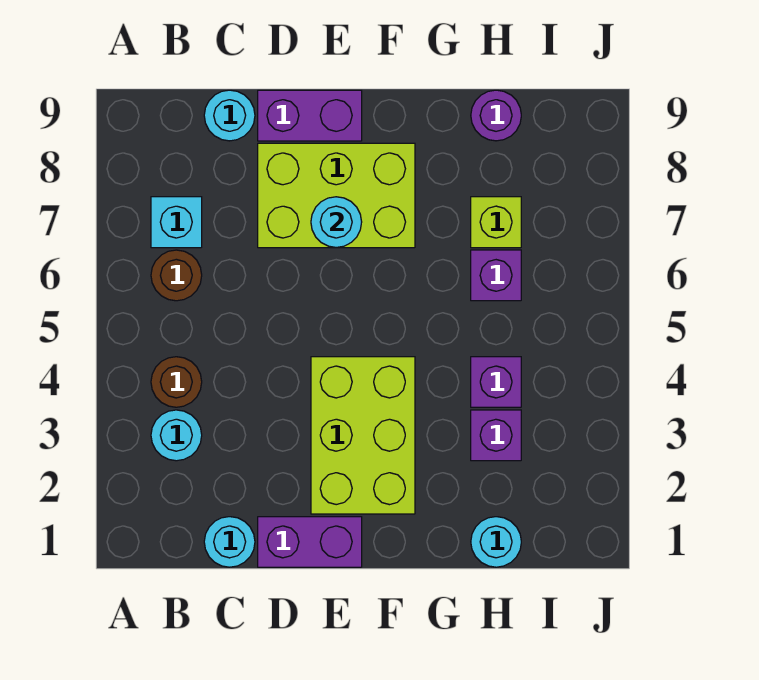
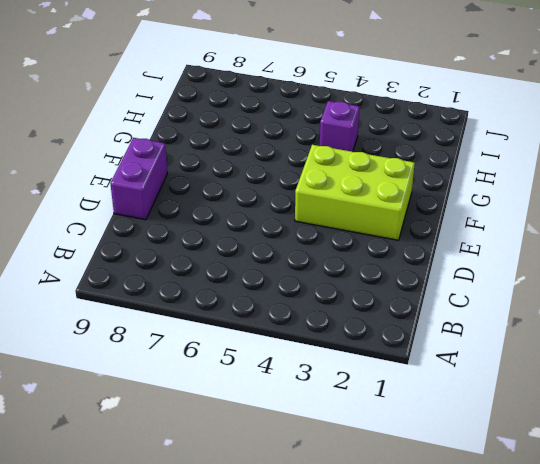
none -> cyan round brick B3 level 1
none -> brown round brick B4 level 1
none -> brown round brick B6 level 1

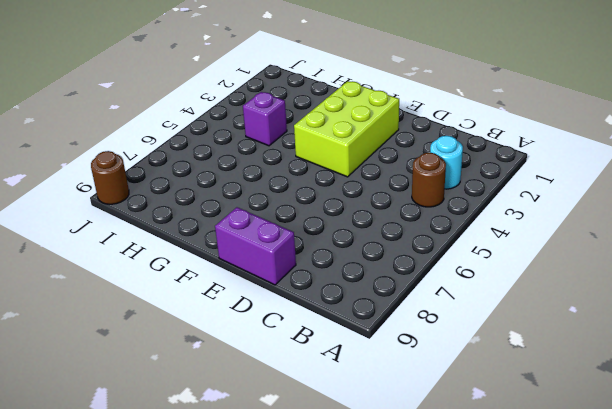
brown round brick J9 level 1 -> brown round brick B6 level 1
none -> cyan brick B7 level 1
none -> cyan round brick C1 level 1
none -> cyan round brick C9 level 1

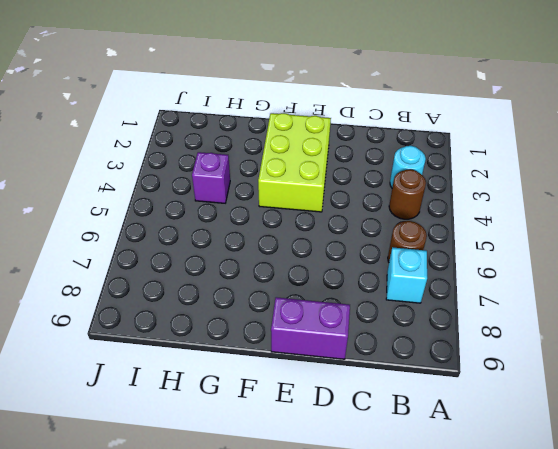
none -> cyan round brick C1 level 1
none -> cyan round brick C9 level 1
none -> purple brick D1:E1 level 1

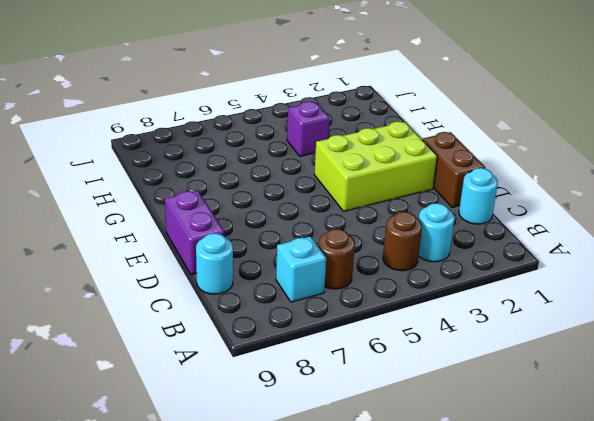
brown brick D1:E1 level 1 -> purple brick D1:E1 level 1
none -> lime brick D7:F8 level 1
none -> cyan round brick H1 level 1
none -> purple brick H3 level 1

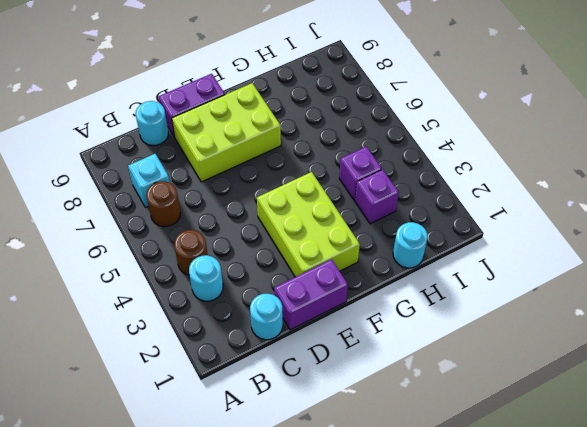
none -> purple brick H6 level 1
none -> lime brick H7 level 1
none -> purple round brick H9 level 1

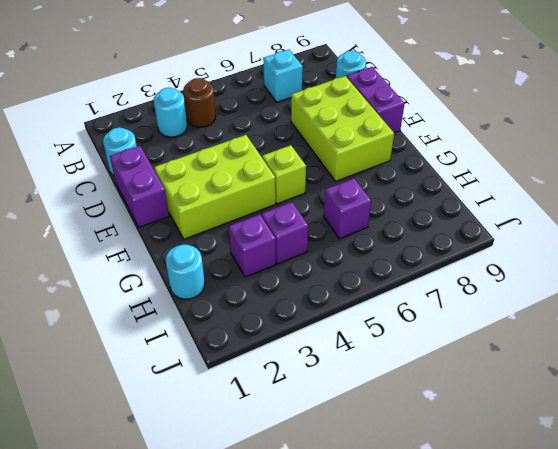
lime brick F5 level 1 -> lime brick H7 level 1
none -> brown round brick B6 level 1
none -> purple round brick H9 level 1
none -> cyan round brick E7 level 2

